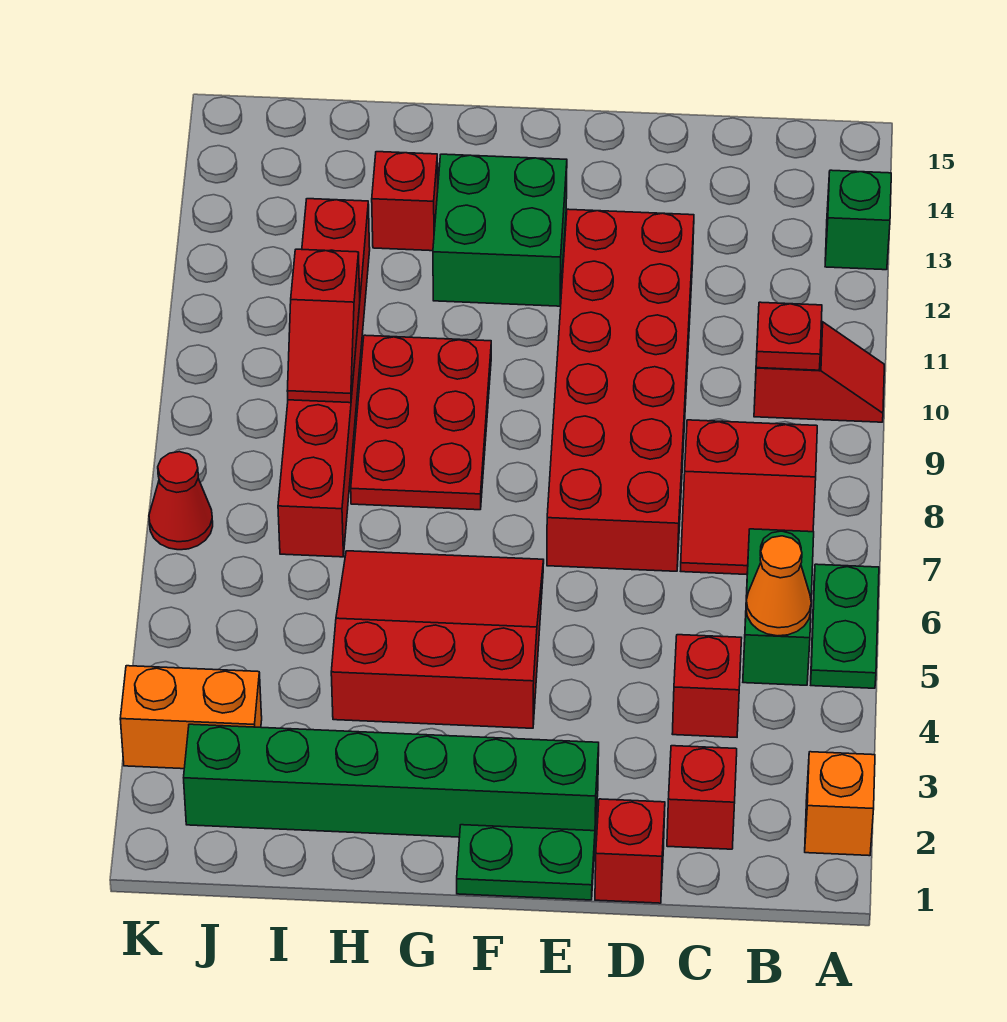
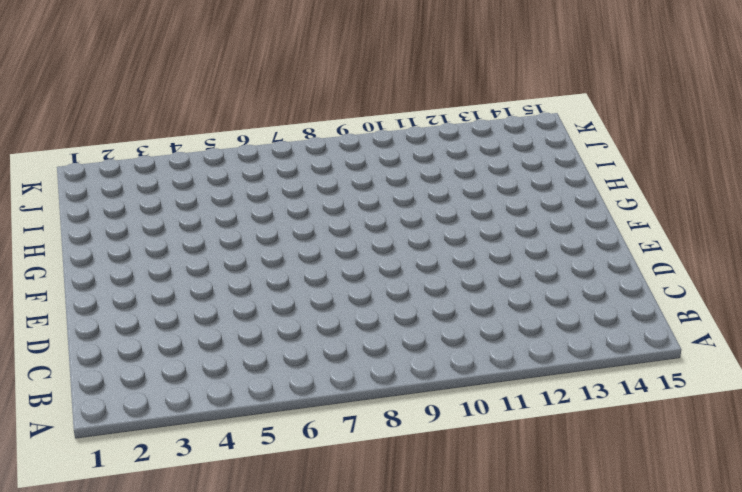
none -> orange brick A2 level 1
none -> green plate A5:A6 level 1
none -> red slope A10:B10 level 1 top B

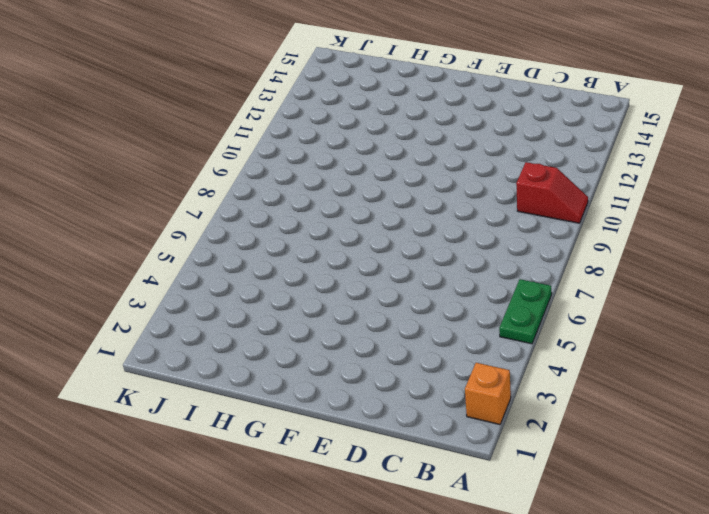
none -> green brick A13 level 1
none -> green brick B5:B6 level 1
none -> red slope B7:C8 level 1 top 8

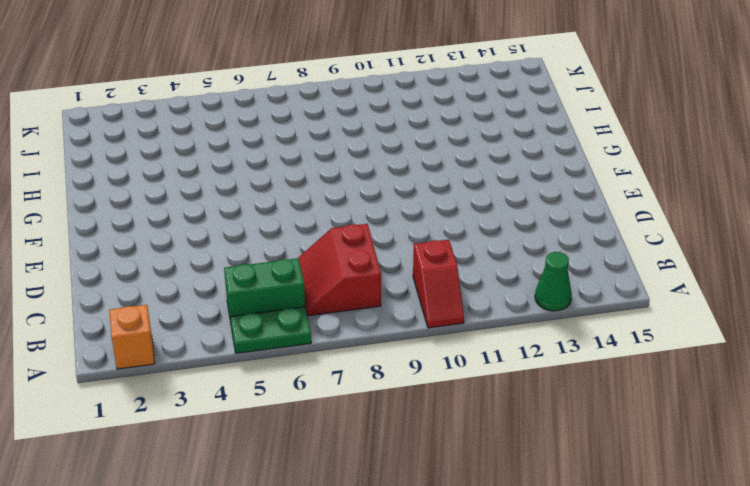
green cone A13 level 1 -> green brick A13 level 1
none -> red brick C2 level 1
none -> red brick C4 level 1
none -> red brick D1 level 1

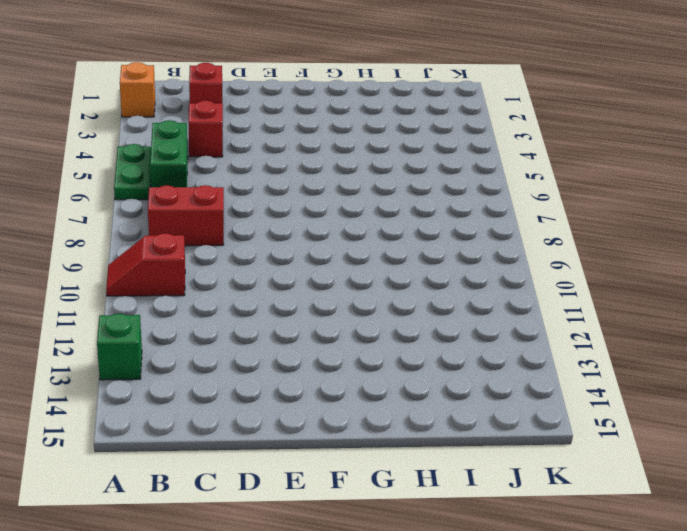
none -> red brick D1 level 1
none -> red brick D7:E12 level 1
none -> green plate E1:F1 level 1

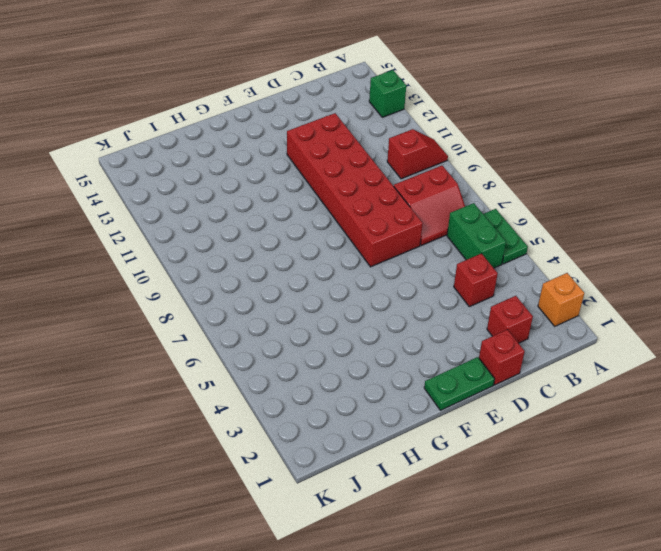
none -> green brick E2:J2 level 1
none -> red slope F4:H6 level 1 top 4
none -> green brick F12:G13 level 1

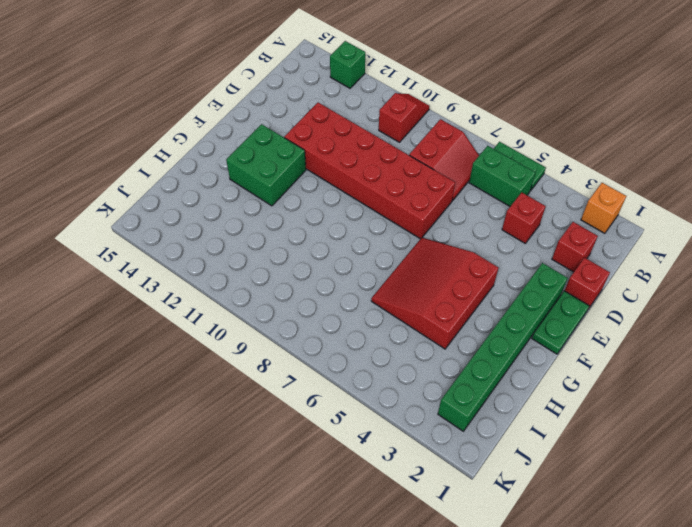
none -> red plate G8:H10 level 1
none -> red brick H13 level 1
none -> red brick I7:I12 level 1

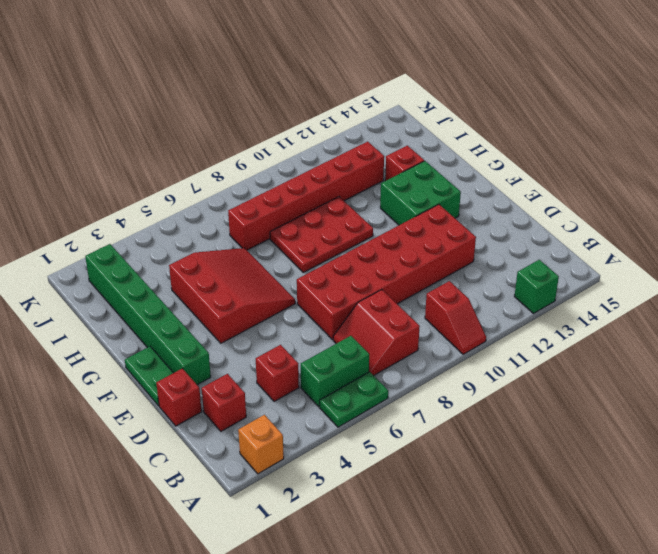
none -> orange brick J3:K3 level 1
none -> red cone K7 level 1
none -> orange cone B5 level 2

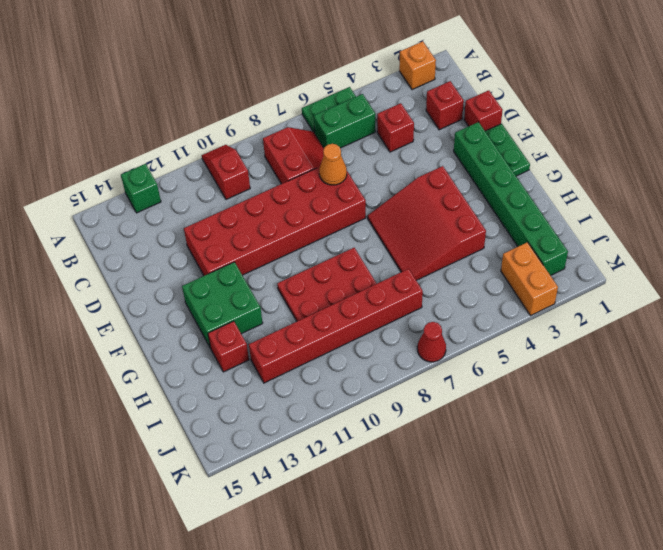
orange cone D7 level 2 -> orange cone B5 level 2
none -> red plate B10 level 2
none -> red slope I9:I10 level 2 top 10

